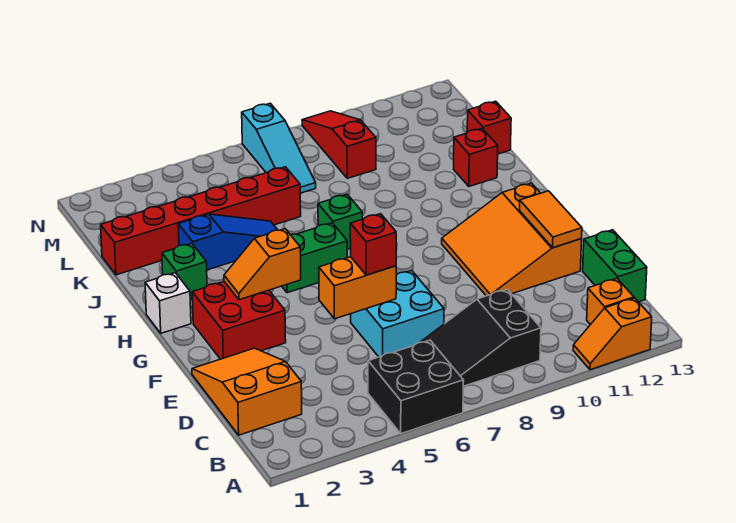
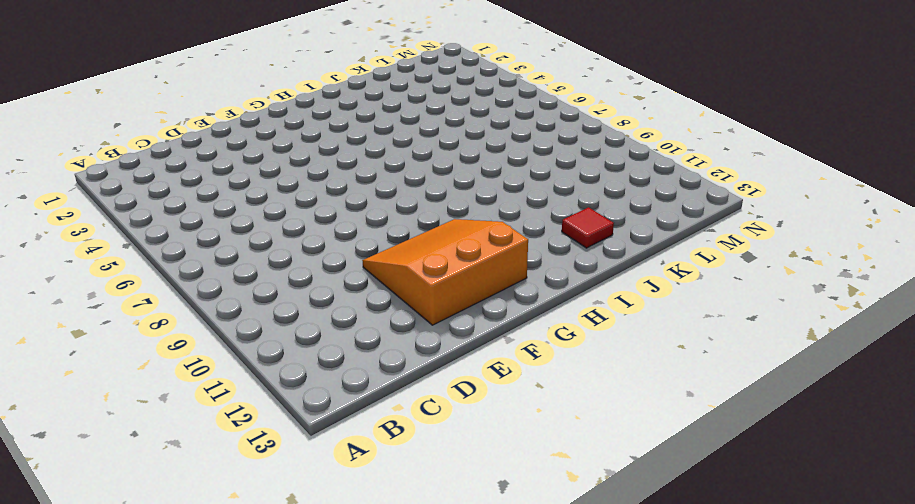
red tile J12 level 1 -> red brick J12 level 1
none -> black brick A5:B6 level 1
none -> orange slope A11:A12 level 1 top 12
none -> black slope B7:C9 level 1 top 9

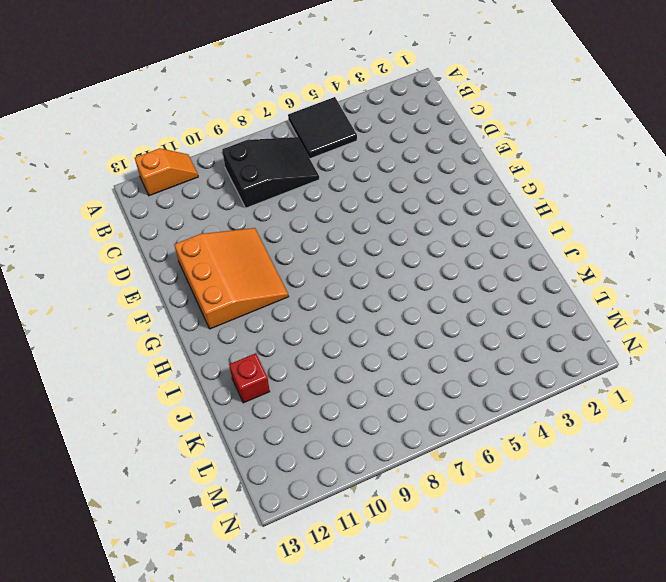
black tile A5:B6 level 1 -> black brick A5:B6 level 1
none -> orange brick B12 level 1
none -> orange slope C1:E2 level 1 top C
none -> green brick C13:D13 level 1

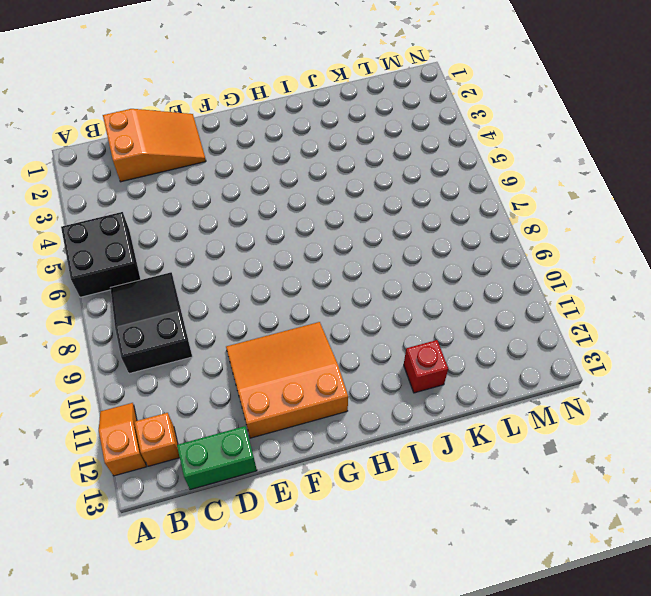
none -> cyan brick D6:E7 level 1
none -> red brick F2:G3 level 1
none -> white brick H1 level 1

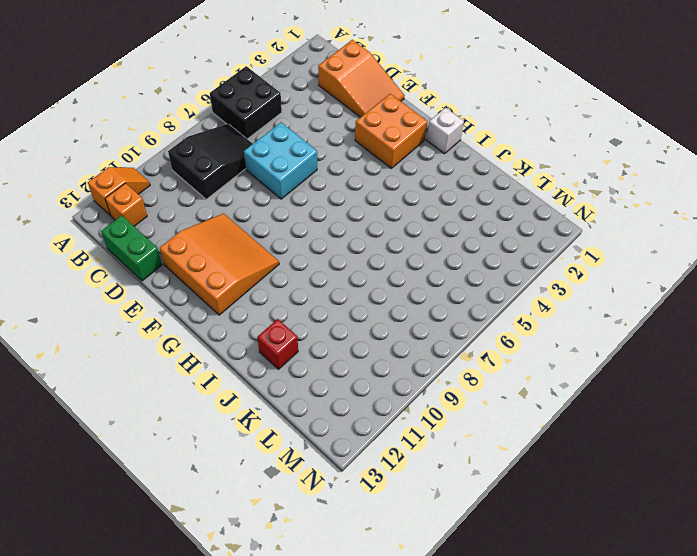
orange brick F2:G3 level 1 -> red brick F2:G3 level 1
none -> green brick H5:H6 level 1
none -> green brick I2 level 1
none -> green brick I7 level 1

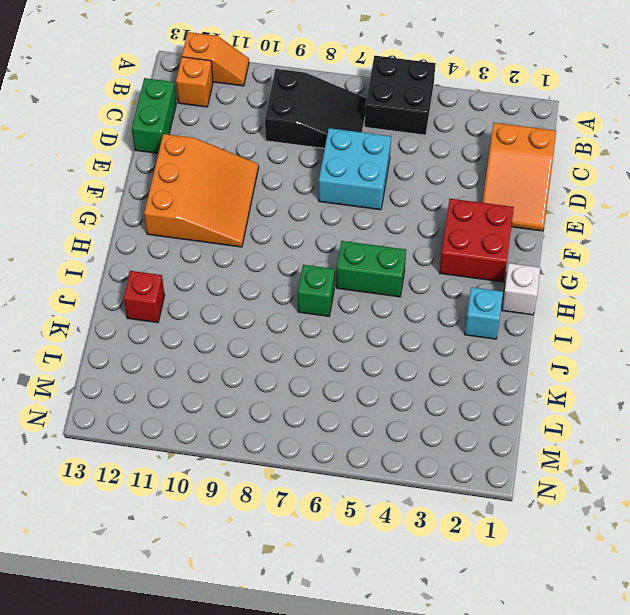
cyan brick I2 level 1 -> green brick I2 level 1
none -> blue slope J3:J5 level 1 top 3
none -> red brick K1:K6 level 1
none -> red brick K13 level 1

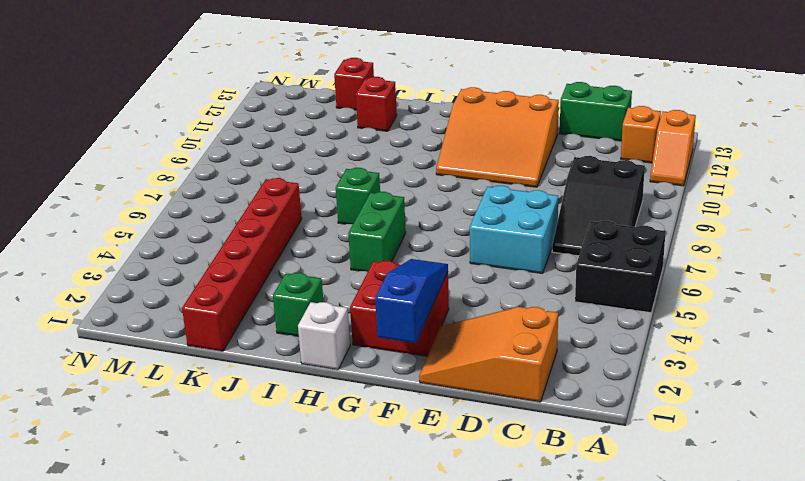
blue slope F1:F3 level 2 top 1 -> blue slope J3:J5 level 1 top 3
none -> cyan slope L7:N7 level 1 top N
none -> red slope L9:N9 level 1 top L
none -> orange brick E5:E6 level 2

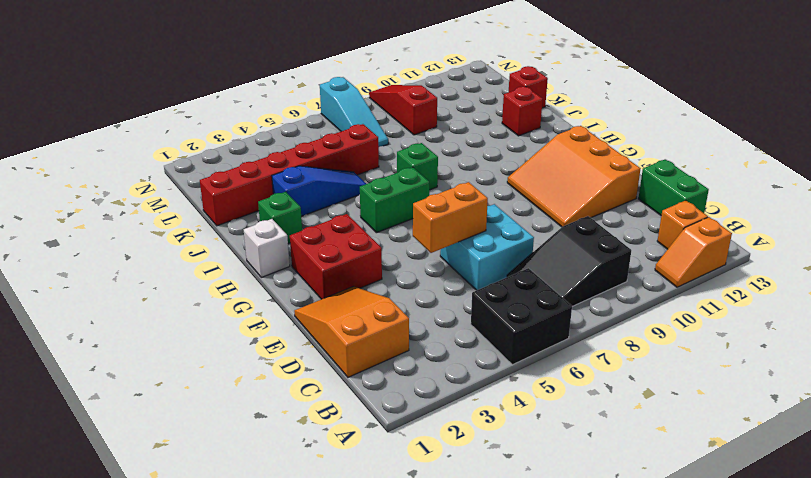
none -> orange tile E12:F12 level 2
none -> orange slope G3:G4 level 2 top 4
none -> red brick E6 level 3

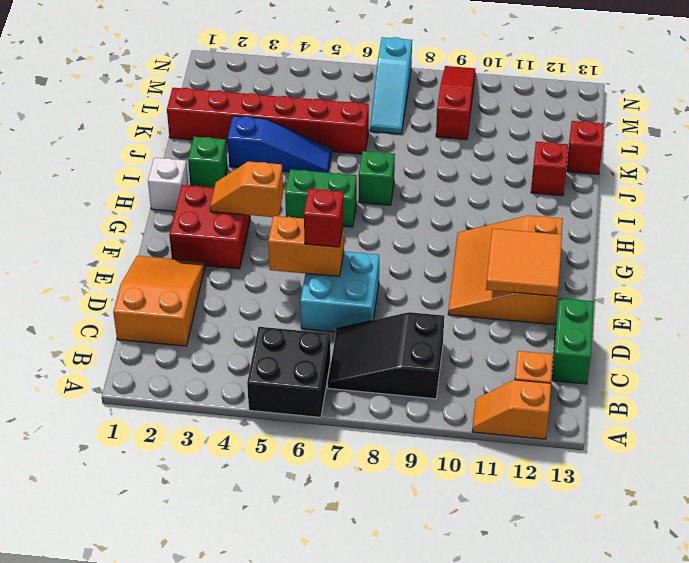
orange tile E11:F12 level 2 -> orange tile E12:F12 level 2

